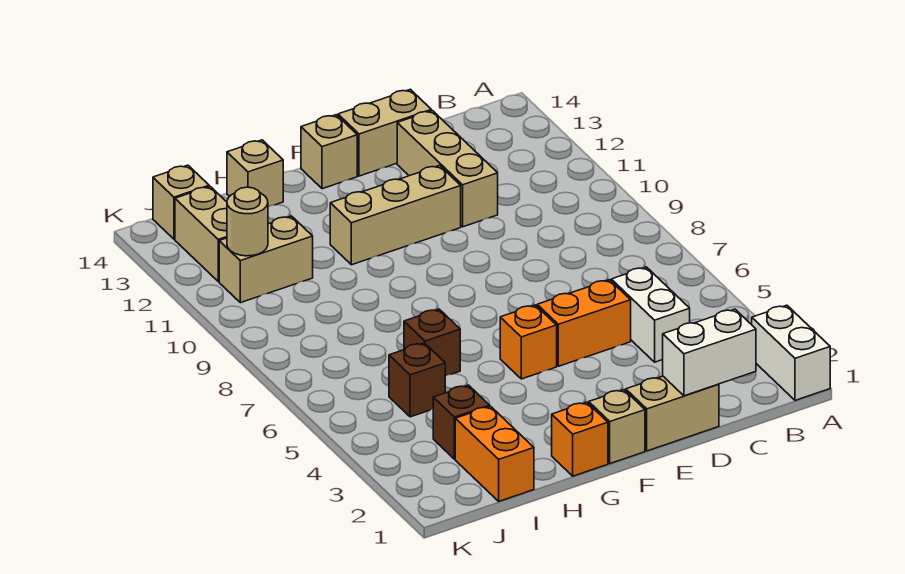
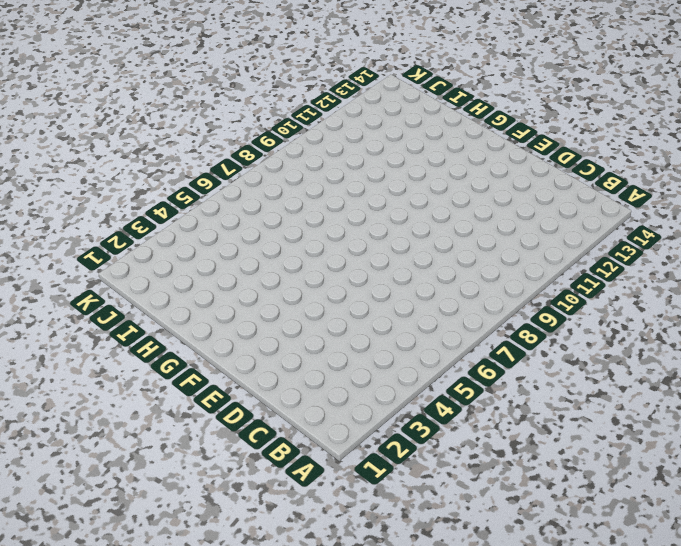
none -> white brick A1:A2 level 1
none -> white brick C4:C5 level 1
none -> tan brick D1:E1 level 1

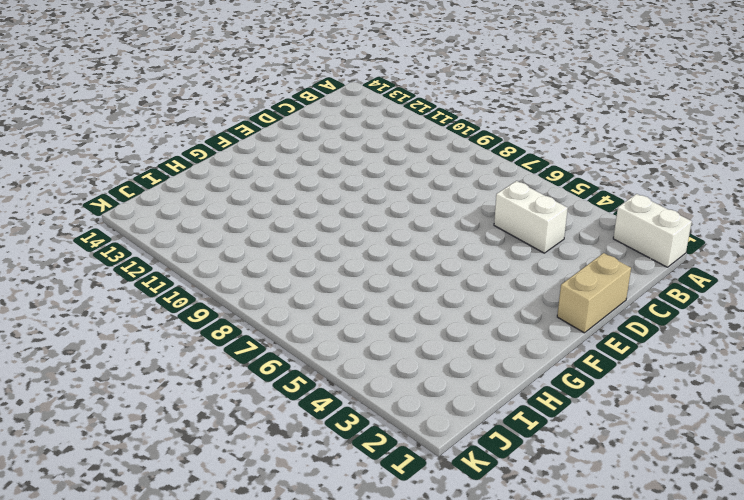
none -> orange brick D5:E5 level 1
none -> tan brick D11:D13 level 1
none -> tan brick D14:E14 level 1

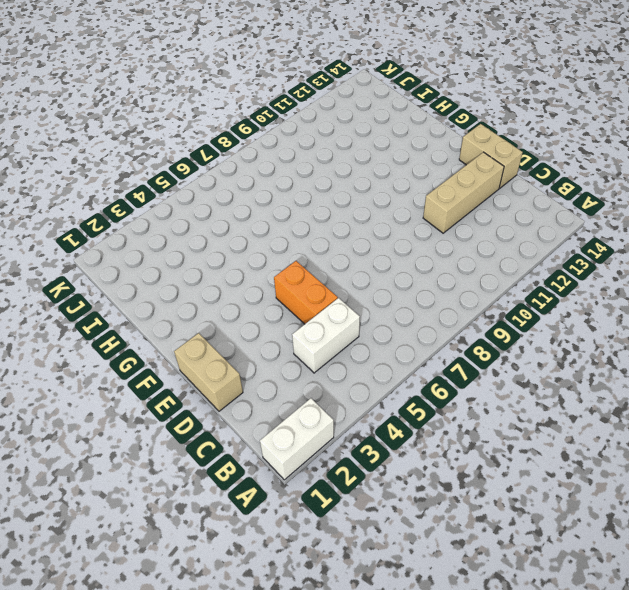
none -> tan brick E11:G11 level 1
none -> tan brick F1 level 1
none -> orange brick F5 level 1

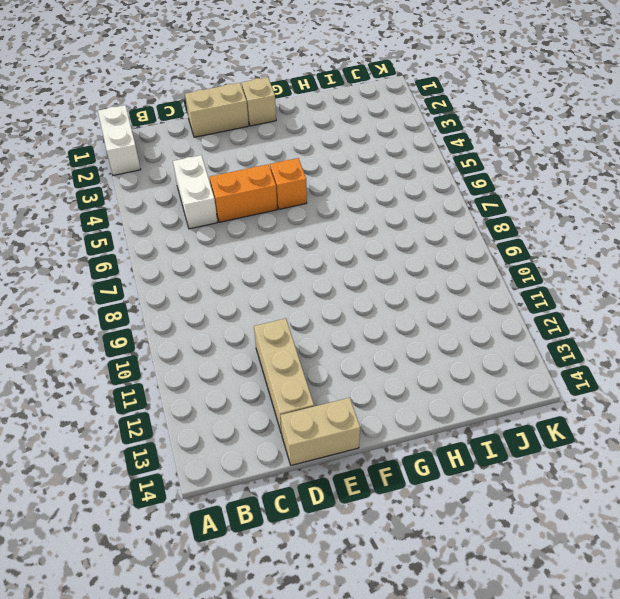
none -> tan brick E11:G11 level 1
none -> tan brick F14 level 1
none -> orange brick G1 level 1

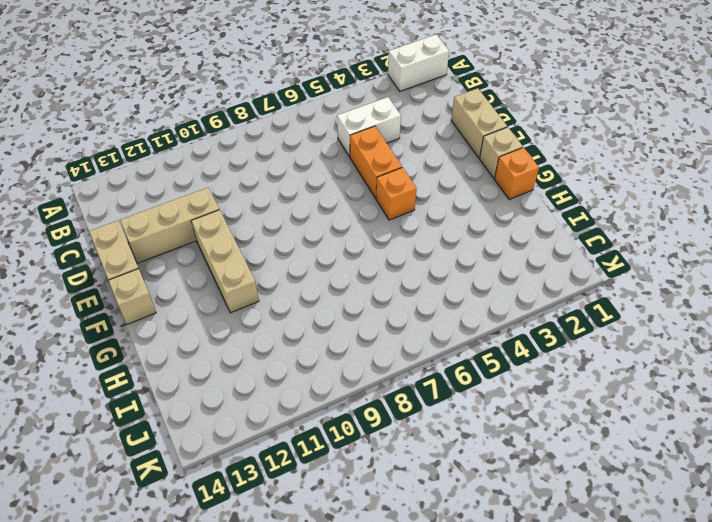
none -> brown brick H6 level 1
none -> tan brick H14 level 1
none -> orange brick I1:I2 level 1

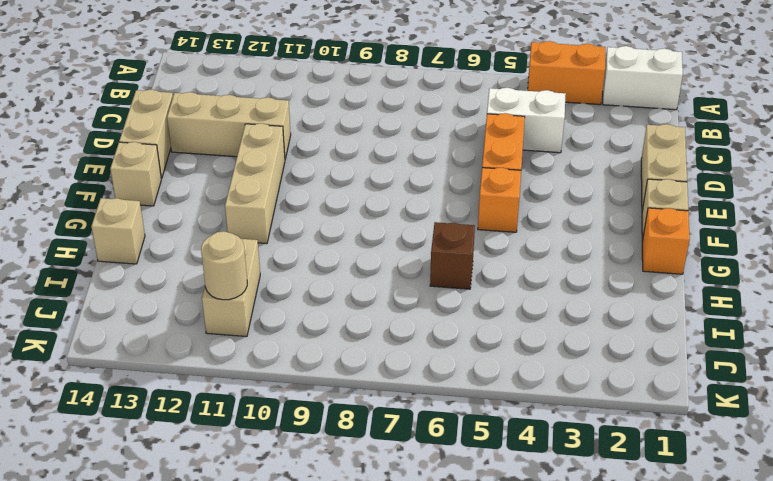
orange brick A3:A4 level 1 -> orange brick I1:I2 level 1
none -> brown brick I3 level 1
none -> brown brick I5 level 1
none -> tan brick J12:J13 level 1

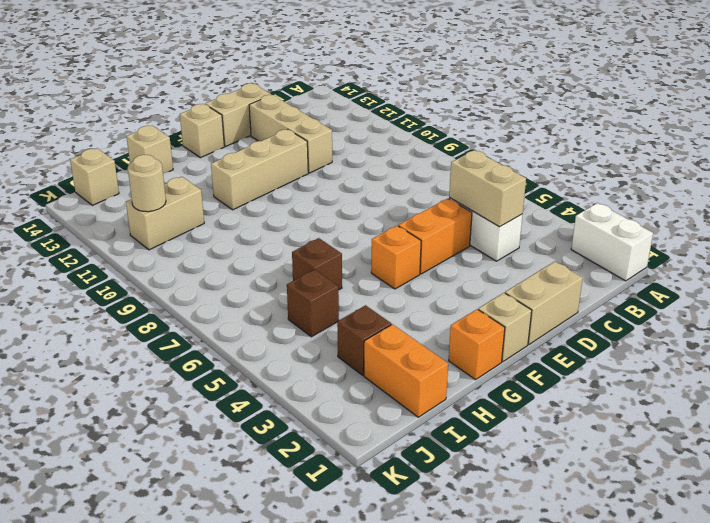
tan brick C4:C5 level 2 -> tan brick J12:J13 level 1
none -> white brick C1:D1 level 2

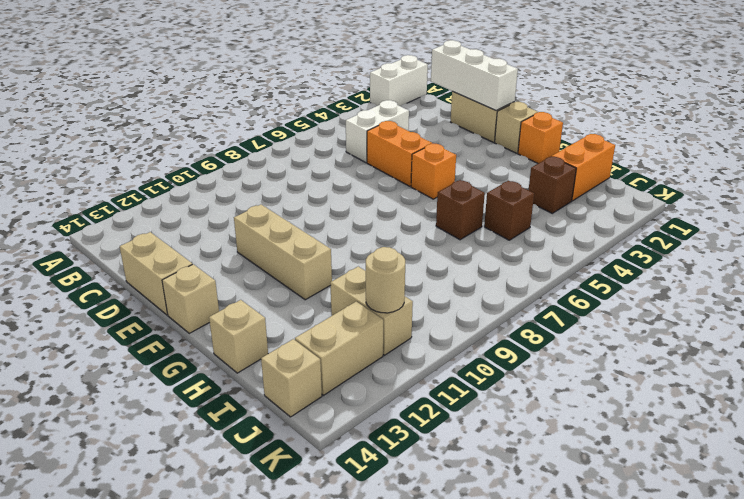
white brick C1:E1 level 2 -> white brick C1:D1 level 2
none -> tan brick D11:D13 level 1

